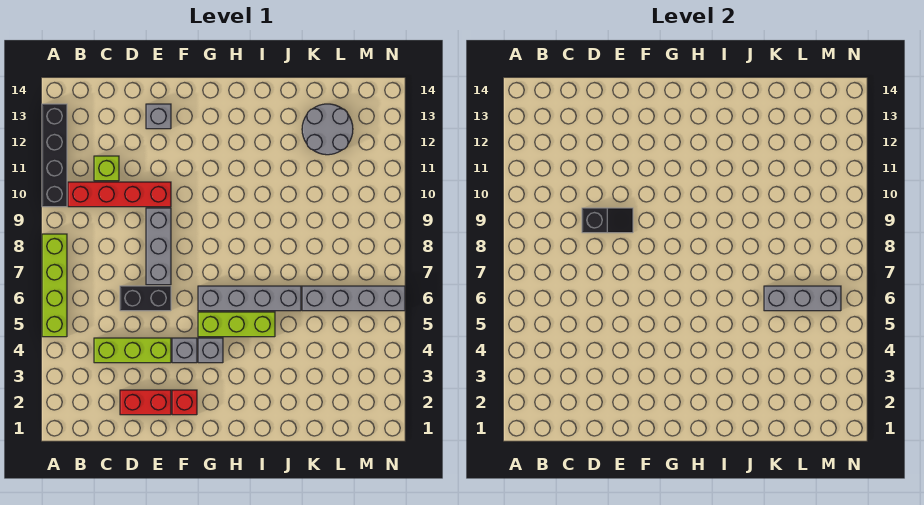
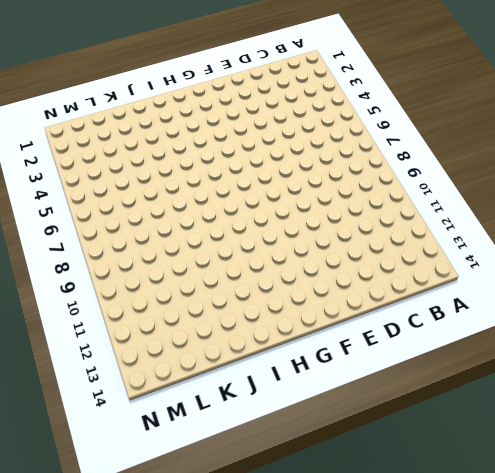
none -> lime brick A5:A8 level 1
none -> black brick A10:A13 level 1
none -> red brick B10:E10 level 1

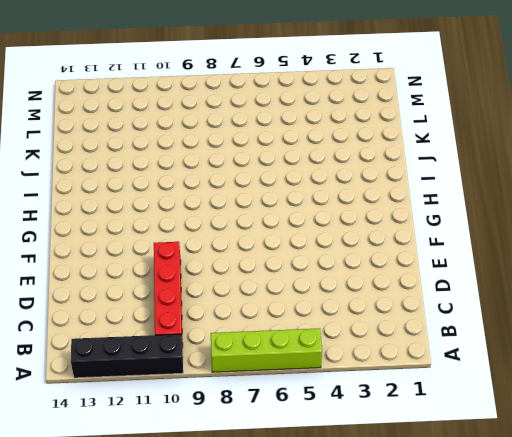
none -> lime brick C4:E4 level 1
none -> lime brick C11 level 1
none -> red brick D2:E2 level 1

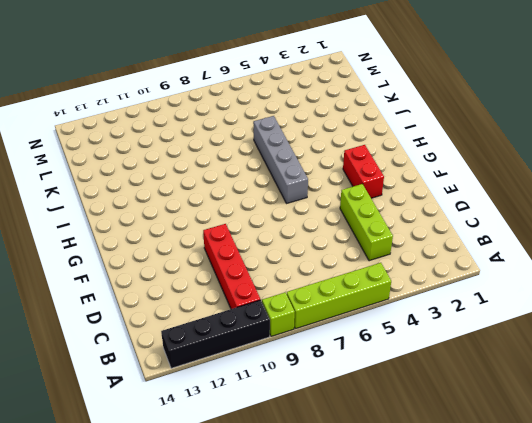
lime brick A9 level 1 -> lime brick C11 level 1
red brick F3:G3 level 1 -> red brick D2:E2 level 1
none -> black brick D6:E6 level 1
none -> grey brick E7:E9 level 1
none -> grey brick E13 level 1

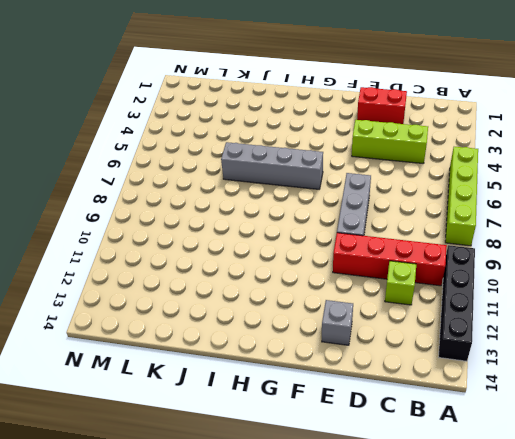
none -> black brick D6:E6 level 1
none -> red brick F2 level 1
none -> grey brick F4 level 1

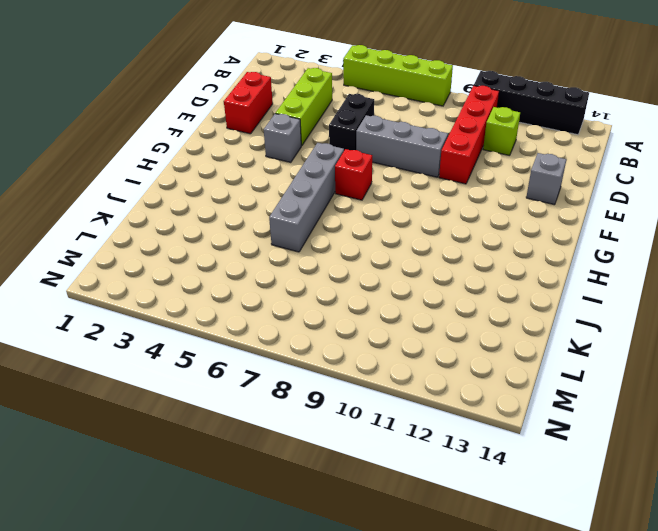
red brick G7 level 1 -> red brick F2 level 1
none -> grey brick G4 level 1
none -> lime brick G5:I5 level 1
none -> grey brick K6:N6 level 1

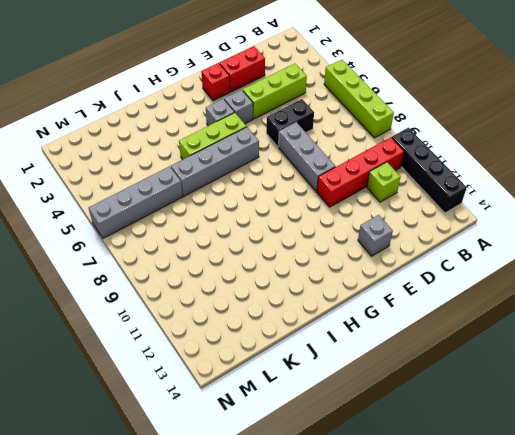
none -> grey round brick K12:L13 level 1
none -> black slope D9:E9 level 2 top D
none -> grey brick K6:M6 level 2

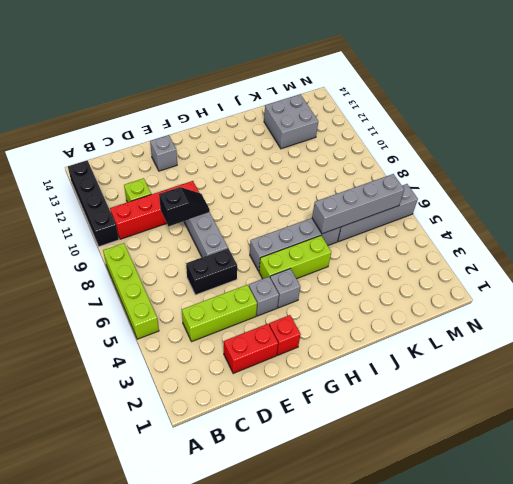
grey brick J6:M6 level 2 -> grey brick K6:M6 level 2
grey brick K12:L13 level 1 -> grey round brick K12:L13 level 1

